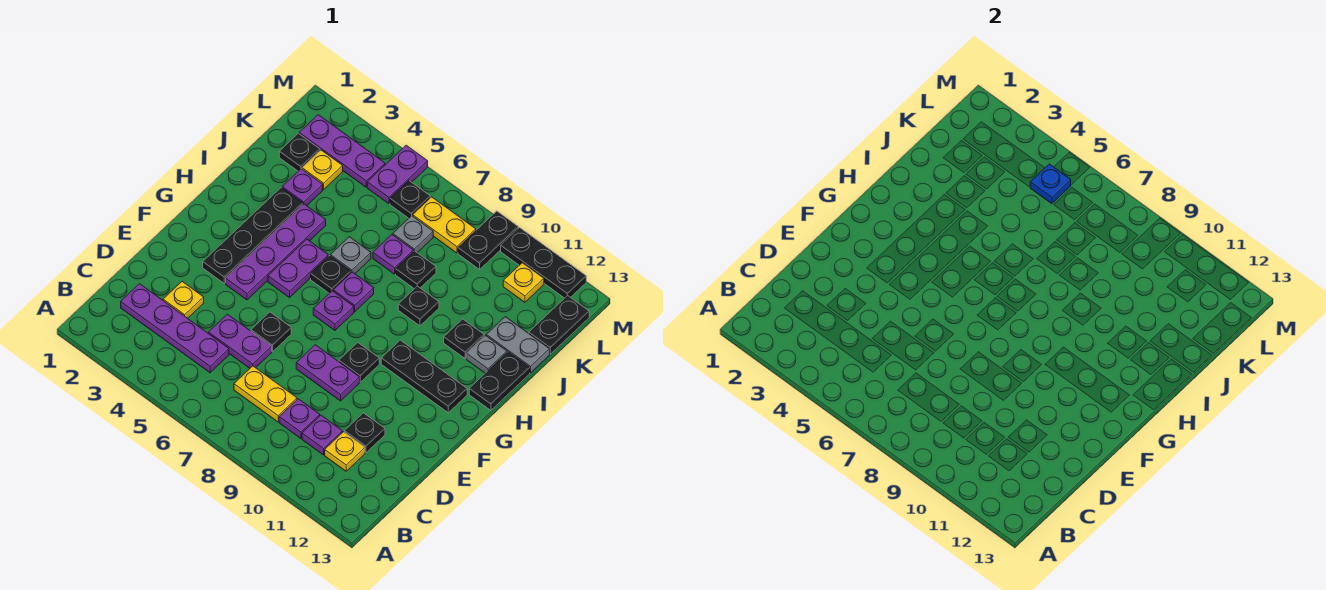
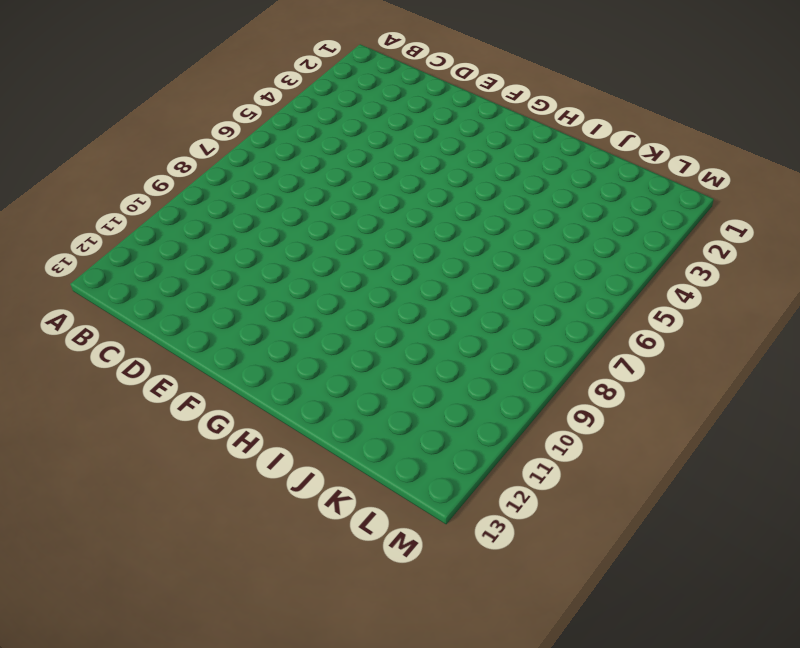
none -> purple plate C2:C5 level 1
none -> yellow plate C7:C8 level 1
none -> purple plate C9 level 1
none -> purple plate C10 level 1

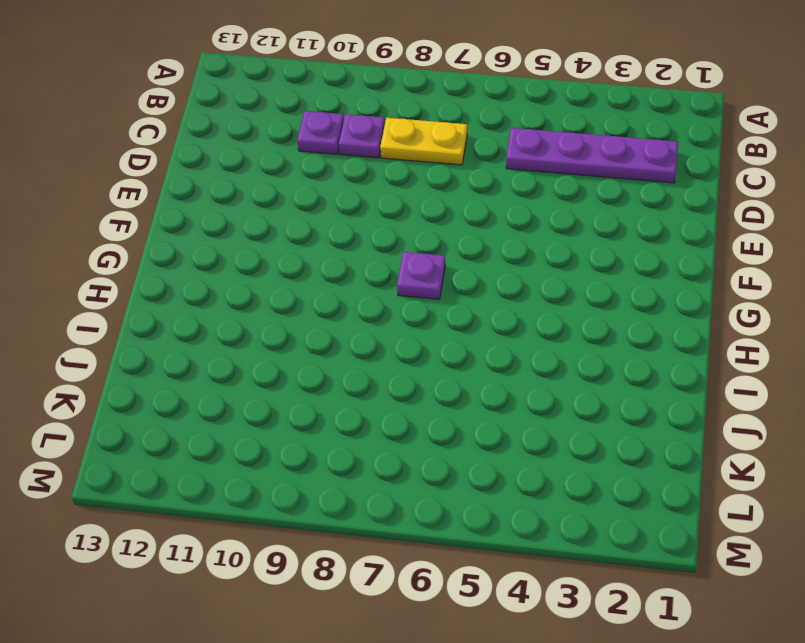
none -> yellow plate C11 level 1
none -> yellow plate D3 level 1
none -> purple plate D5:D6 level 1
none -> black plate D11 level 1

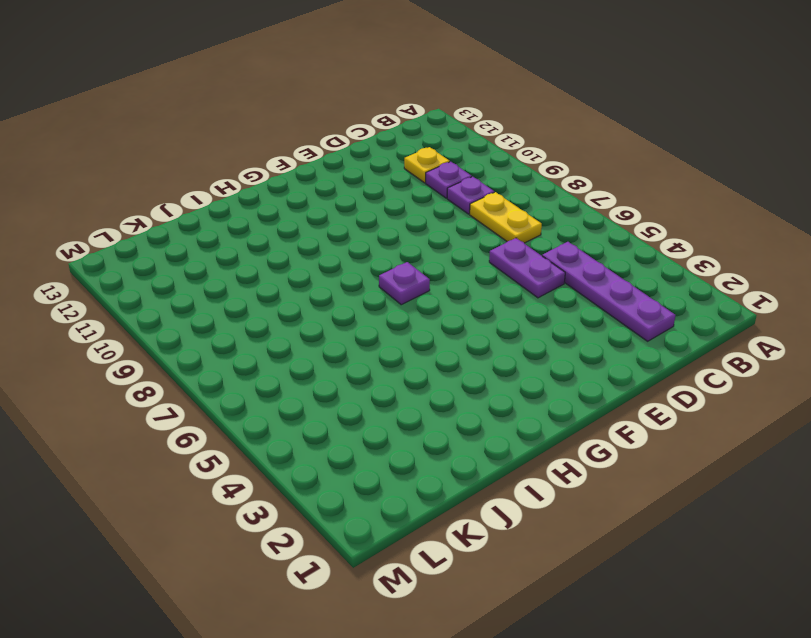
none -> yellow plate D3 level 1
none -> black plate D11 level 1
none -> black plate E6 level 1
none -> purple plate E8:E9 level 1

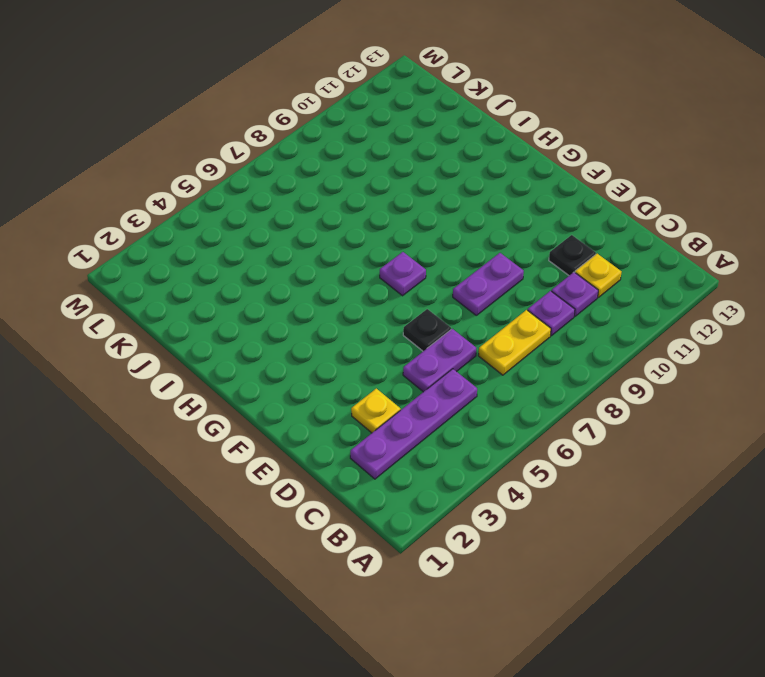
none -> black plate F3:I3 level 1
none -> purple plate F4:I4 level 1
none -> black plate F9 level 1
none -> purple plate G5:H5 level 1

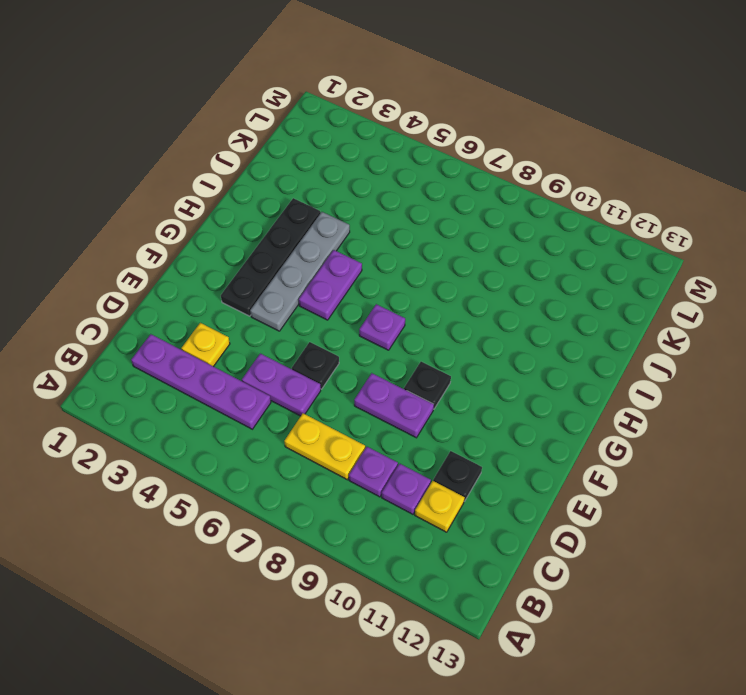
grey plate F4:I4 level 1 -> purple plate F4:I4 level 1
none -> black plate G10:G12 level 1
none -> black plate H6 level 1
none -> purple plate H7 level 1
none -> black plate H13:I13 level 1

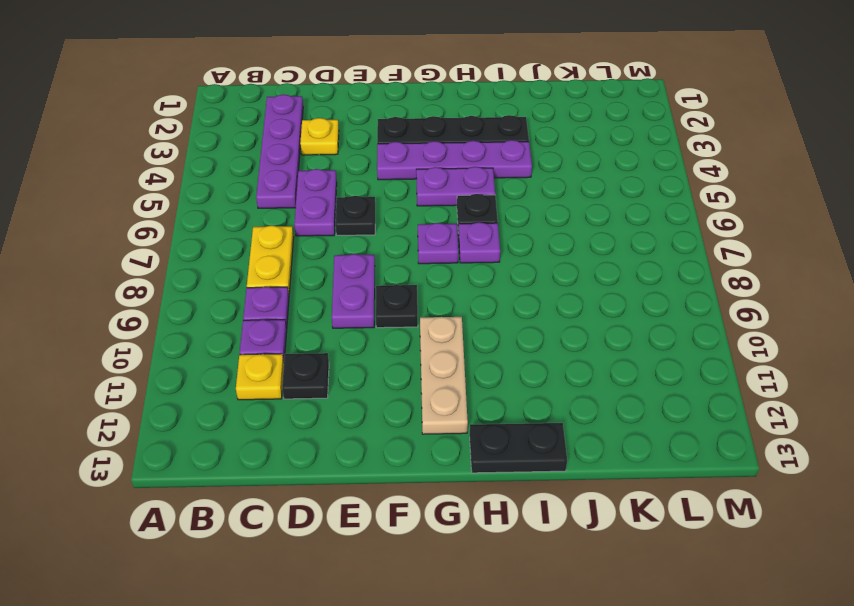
tan plate G10:G12 level 1 -> black plate G10:G12 level 1
none -> grey plate I6 level 1
none -> black plate I9 level 1
none -> black plate I11 level 1
none -> grey plate I12 level 1

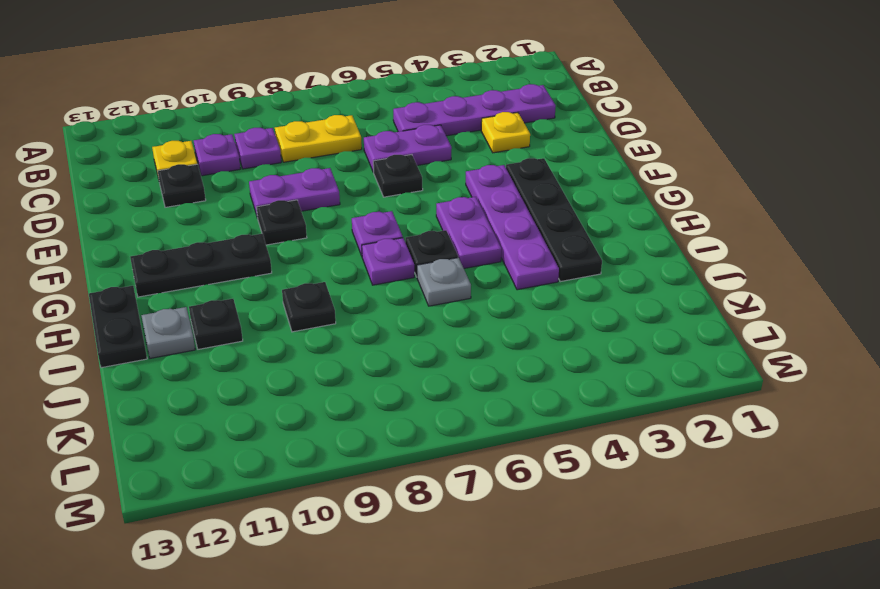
none -> purple plate J3 level 1
none -> purple plate J7 level 1
none -> black plate J8 level 1
none -> grey plate J12:J13 level 1

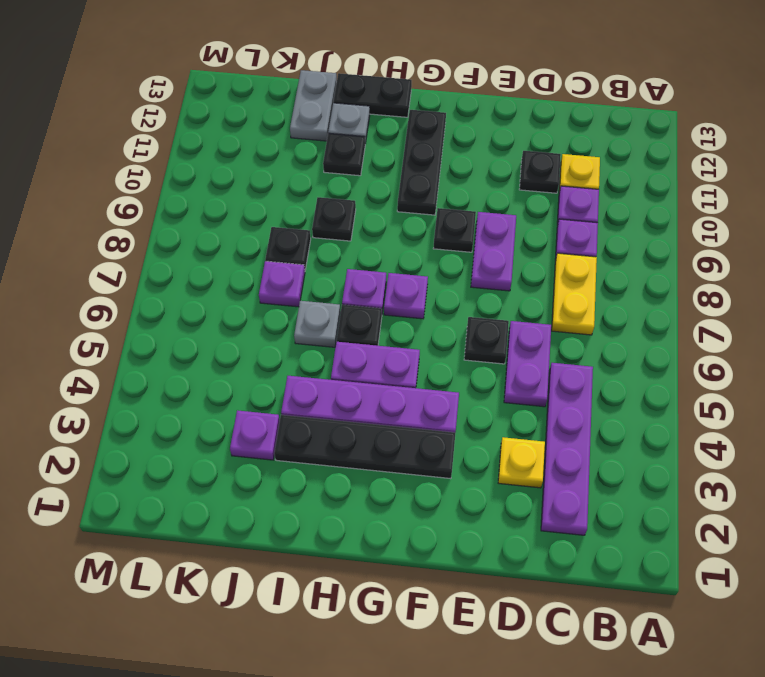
none -> black plate K2 level 1
none -> yellow plate K3 level 1
none -> grey plate K7 level 1
none -> black plate K13:L13 level 1

